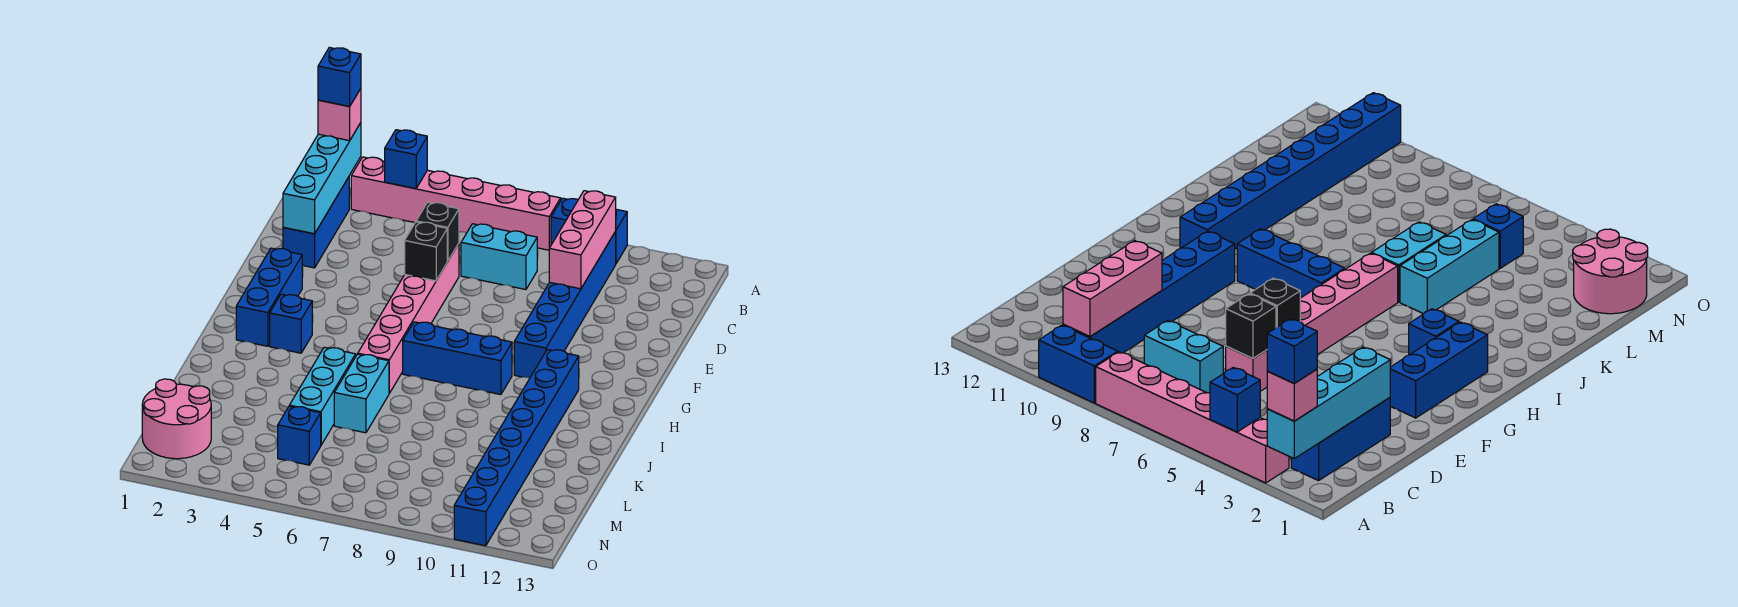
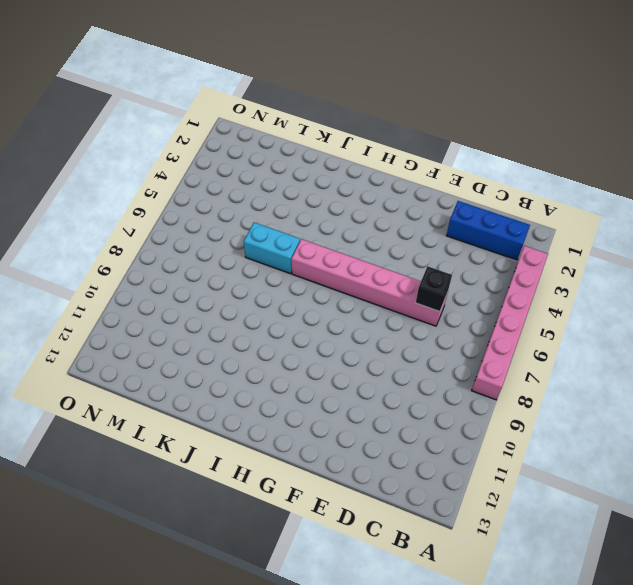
none -> blue brick A9:A10 level 1
none -> blue brick B10:G10 level 1
none -> cyan brick C7:C8 level 1

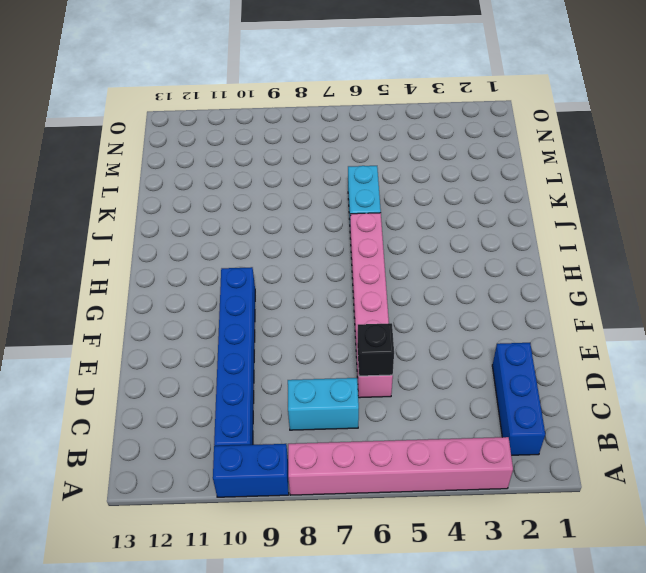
none -> blue brick F2:H2 level 1
none -> blue brick H3 level 1
none -> blue brick H7:H9 level 1

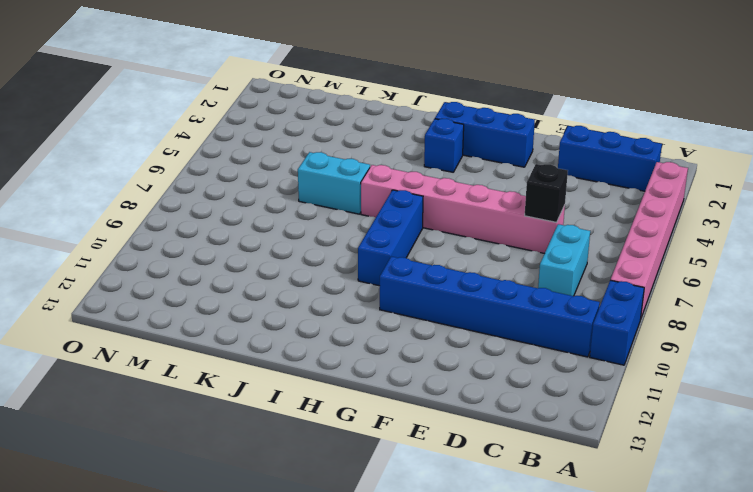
none -> blue brick H11:O11 level 1
none -> cyan brick J5:L5 level 1
none -> pink round brick M1:N2 level 1

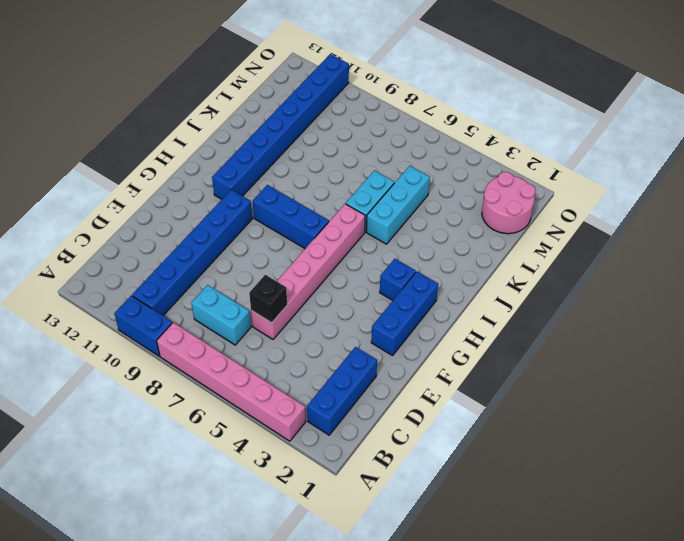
none -> blue brick M5 level 1
none -> cyan brick A2:D2 level 2
none -> blue brick A4 level 2

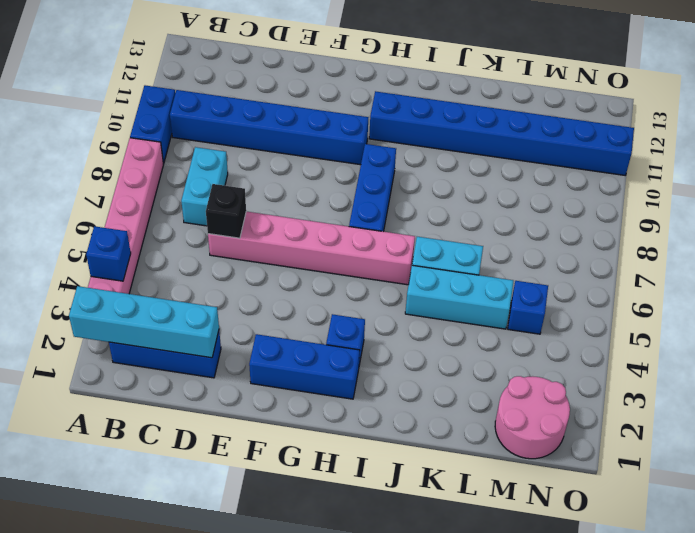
none -> pink brick B10:D10 level 2
none -> black brick E6 level 2
none -> pink brick A2 level 3

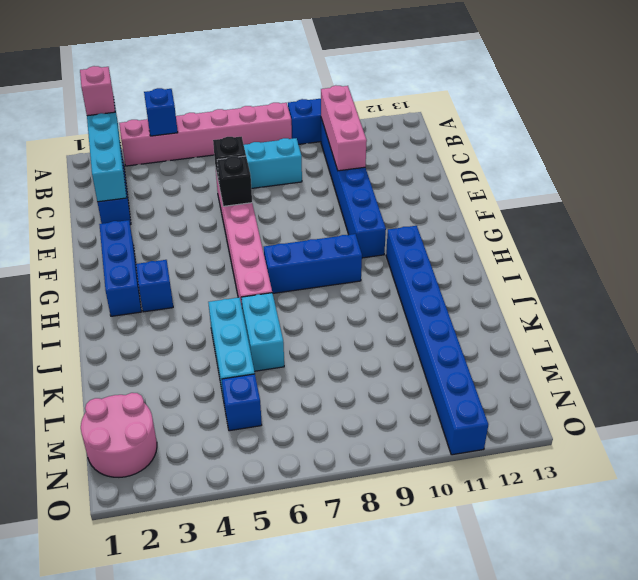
none -> blue brick A2 level 4

